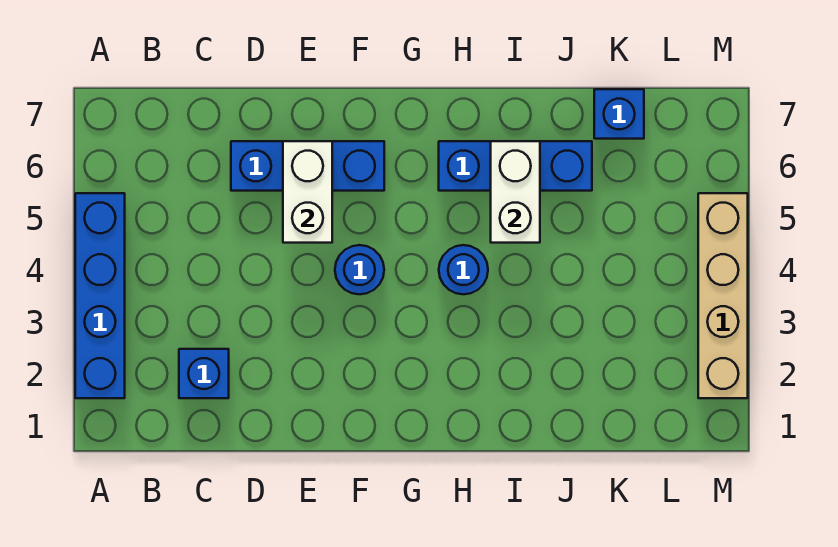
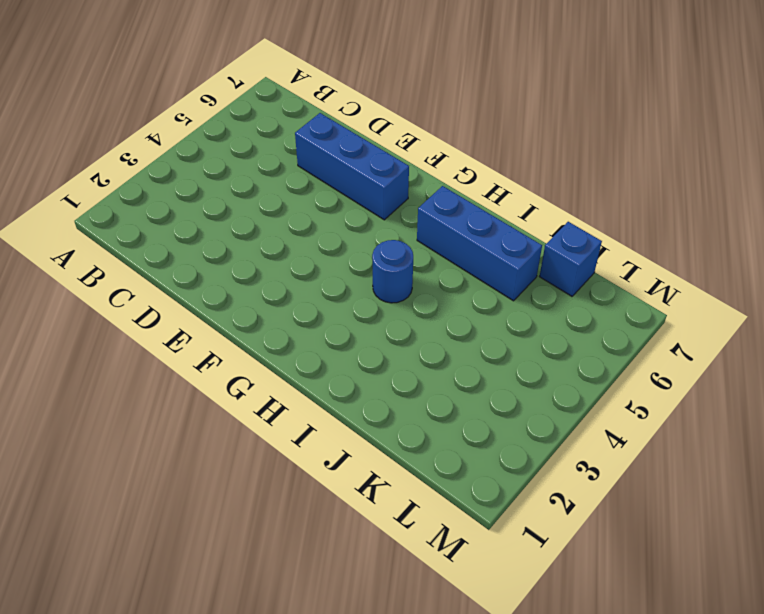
none -> blue brick A2:A5 level 1
none -> blue brick C2 level 1

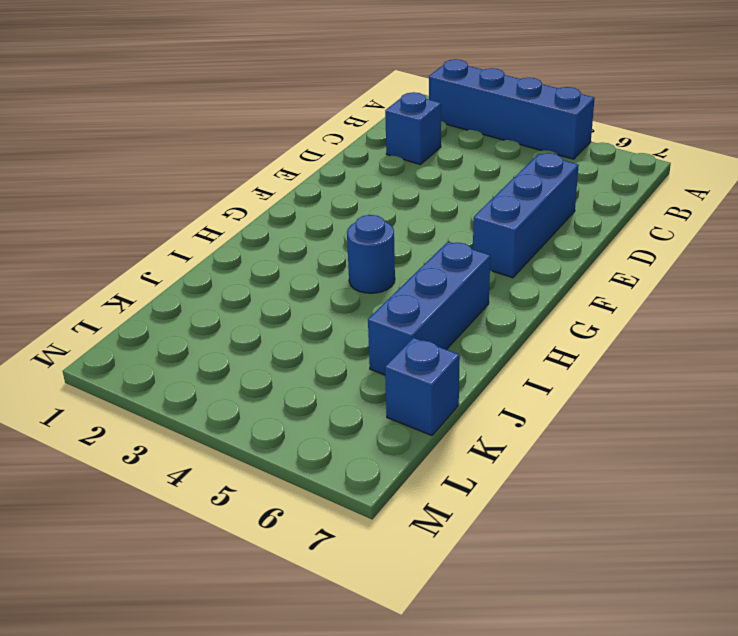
none -> blue round brick F4 level 1
none -> tan brick M2:M5 level 1

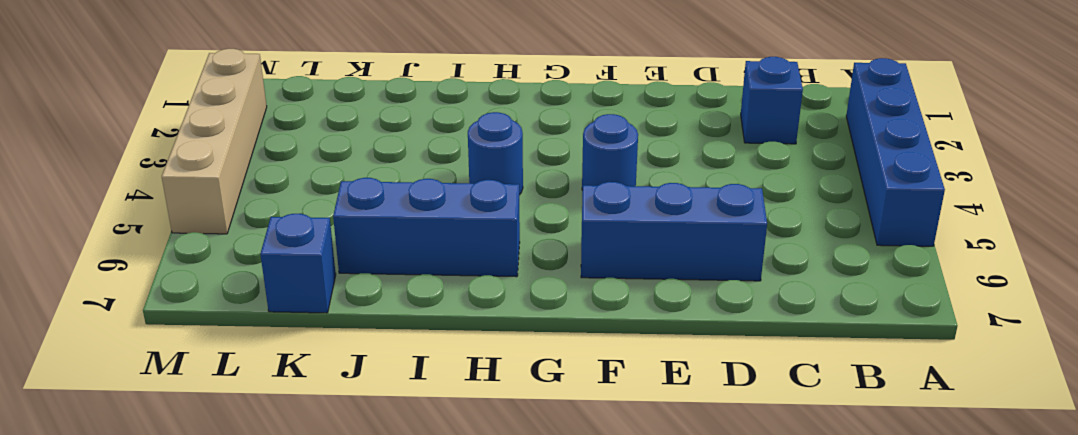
none -> white brick E5:E6 level 2
none -> white brick I5:I6 level 2

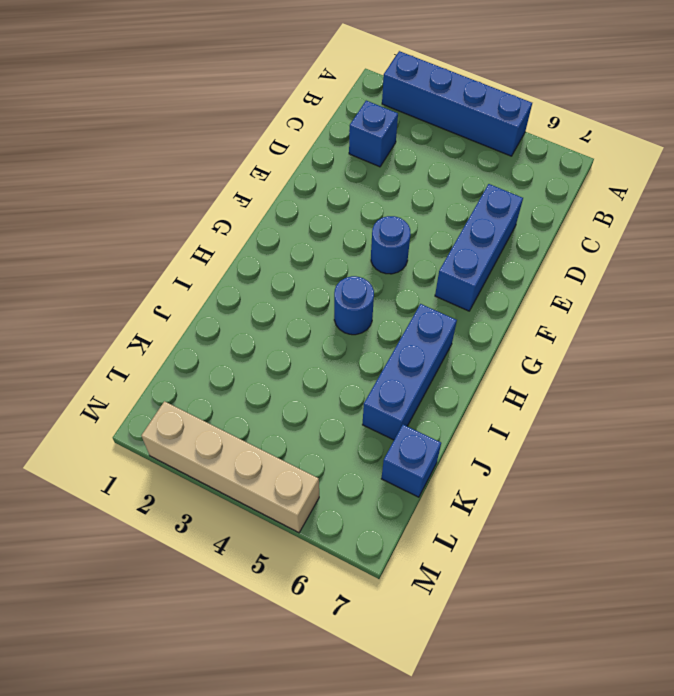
none -> white brick E5:E6 level 2
none -> white brick I5:I6 level 2

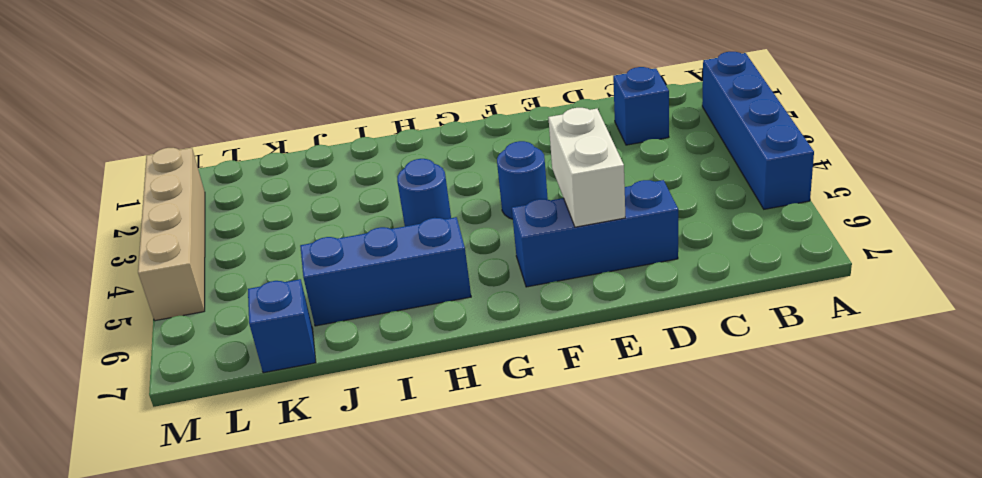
none -> white brick I5:I6 level 2

